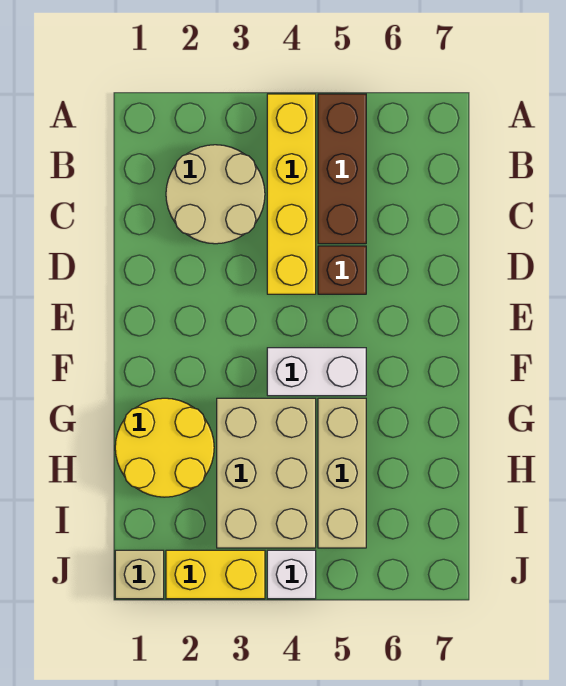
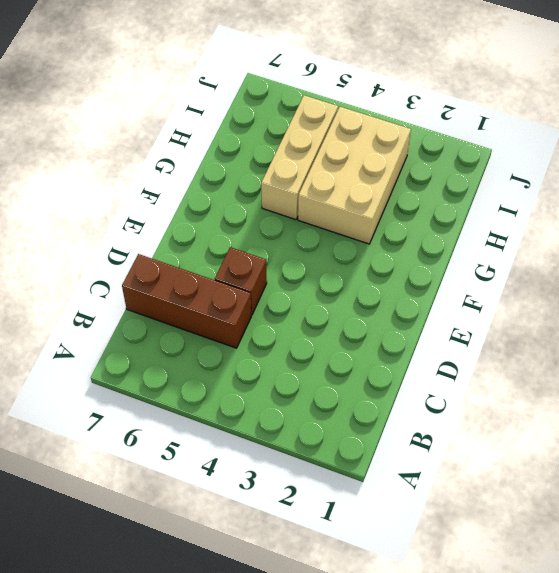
brown brick C5:C7 level 1 -> brown brick A5:C5 level 1
none -> yellow brick A4:D4 level 1
none -> tan round brick B2:C3 level 1

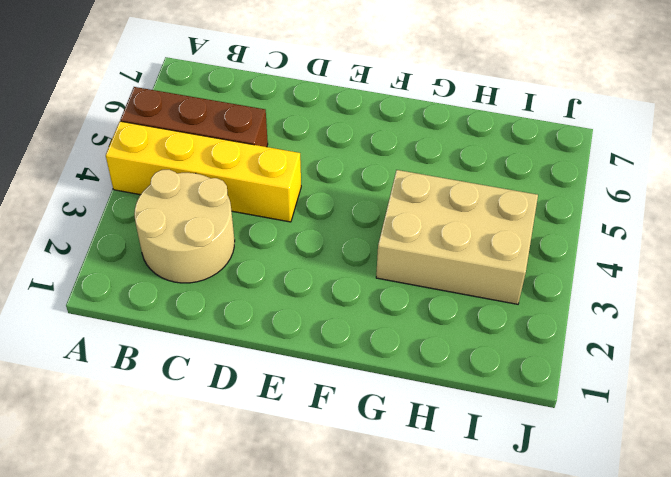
none -> brown brick D5 level 1
none -> white brick F4:F5 level 1

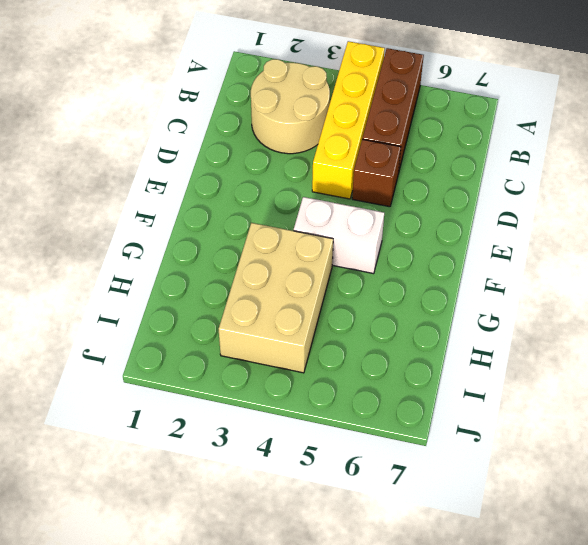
none -> yellow round brick G1:H2 level 1
none -> tan brick G5:I5 level 1

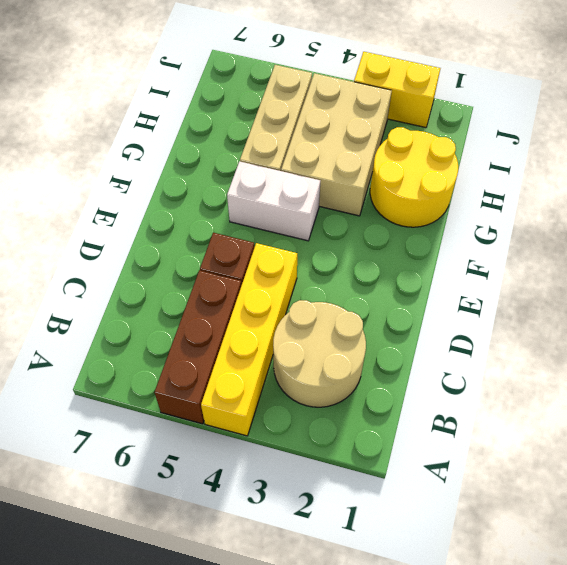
none -> tan brick J1 level 1
none -> white brick J4 level 1

